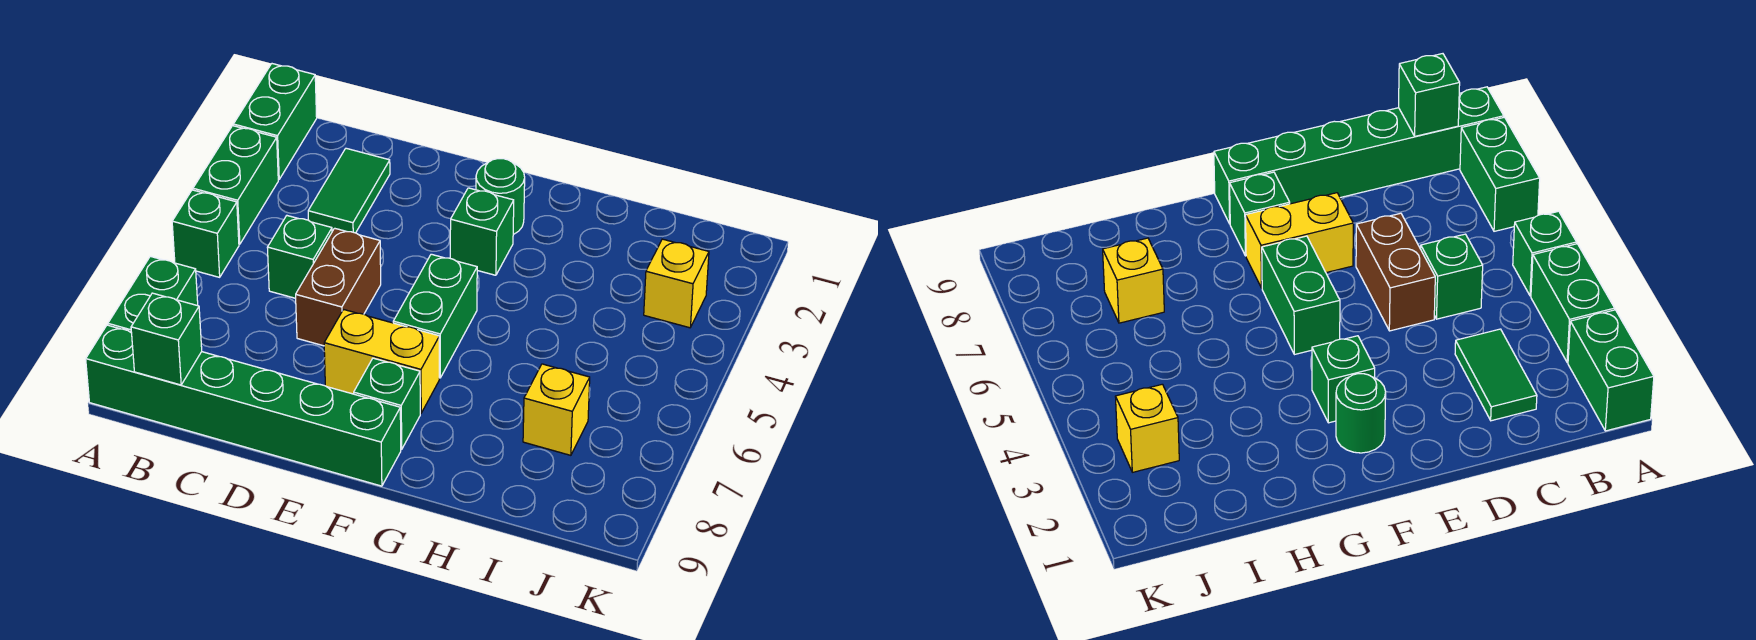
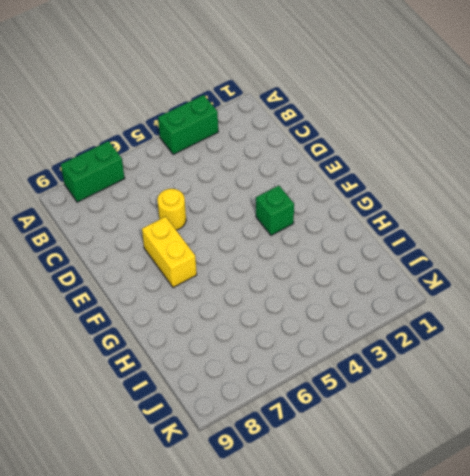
yellow round brick D6 level 1 -> brown brick D5:D6 level 1
none -> green brick A1:A2 level 1
none -> green brick A5 level 1
none -> green brick A9:F9 level 1

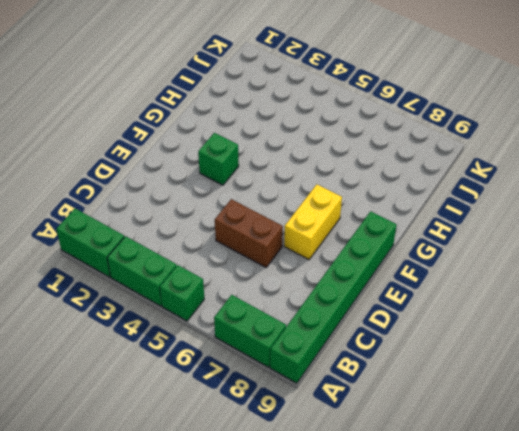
none -> green tile C2:C3 level 1
none -> green brick C5 level 1
none -> green round brick F2 level 1

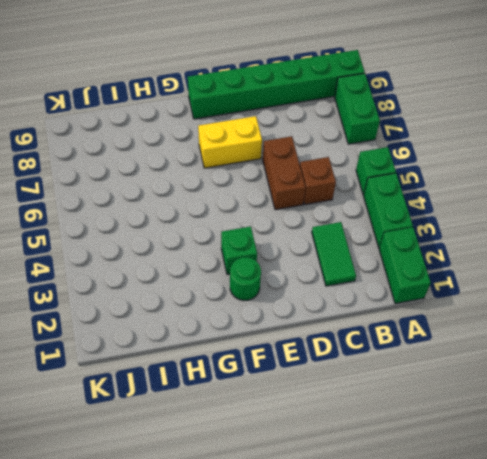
brown brick C5 level 1 -> green brick C5 level 1
none -> green brick F5:F6 level 1
none -> green brick F8 level 1
none -> yellow brick I7 level 1

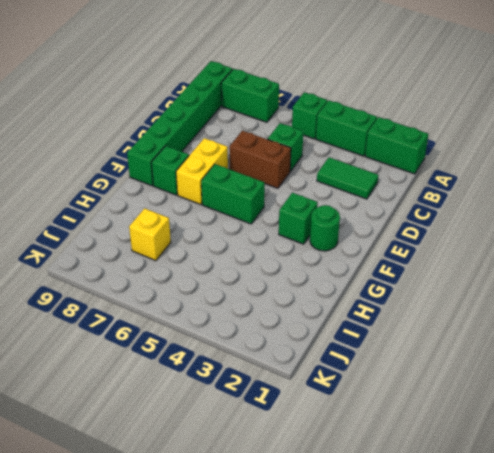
none -> yellow brick J3 level 1
none -> green brick B9 level 2

